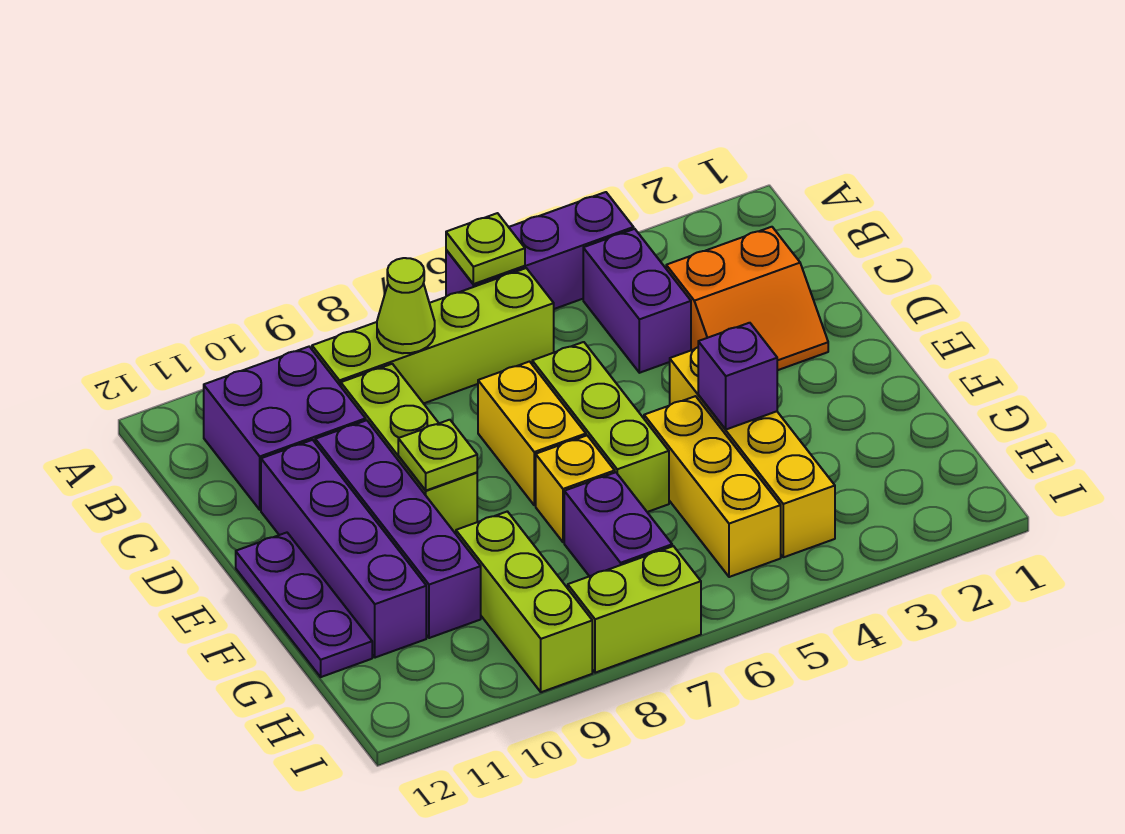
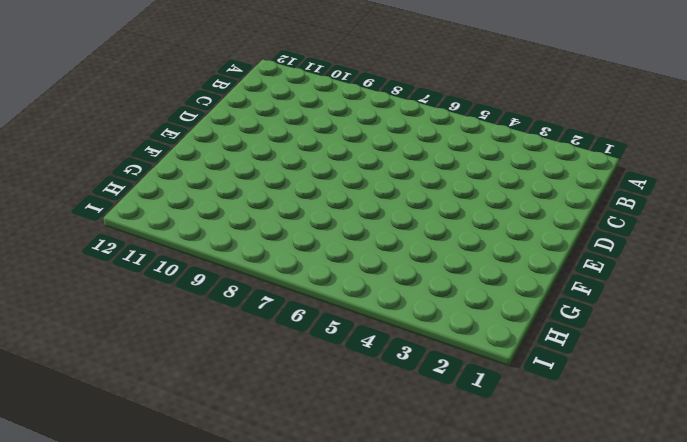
none -> purple brick A4:A6 level 1
none -> purple brick B4:C4 level 1
none -> lime brick B6:B9 level 1

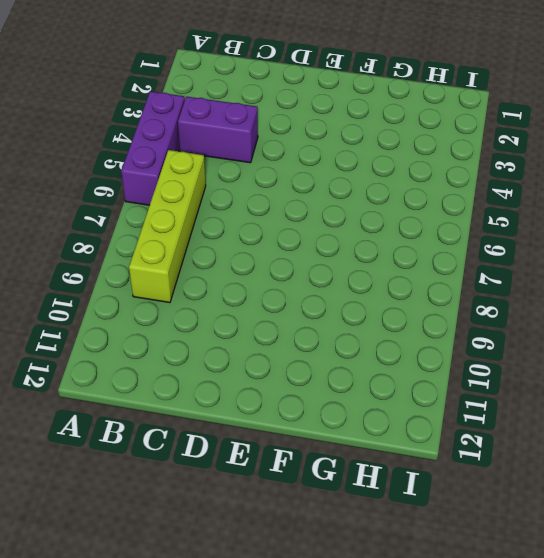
none -> purple brick B10:C11 level 1
none -> orange slope C2:D3 level 1 top C
none -> lime brick C9:E9 level 1

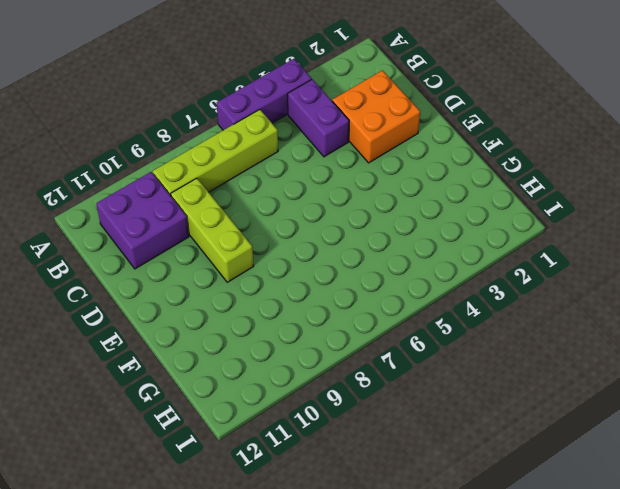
orange brick C2:D3 level 1 -> orange slope C2:D3 level 1 top C
none -> lime brick D6:F6 level 1
none -> yellow brick D7:E7 level 1
none -> purple brick D10:G10 level 1

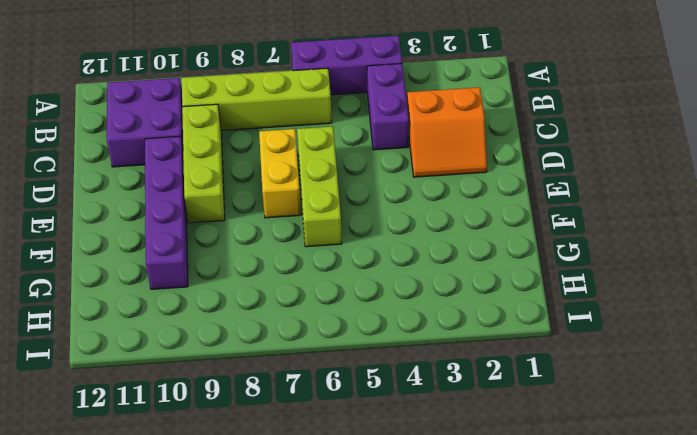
none -> purple brick D11:G11 level 1
none -> yellow brick E4:H4 level 1
none -> purple plate E12:G12 level 1

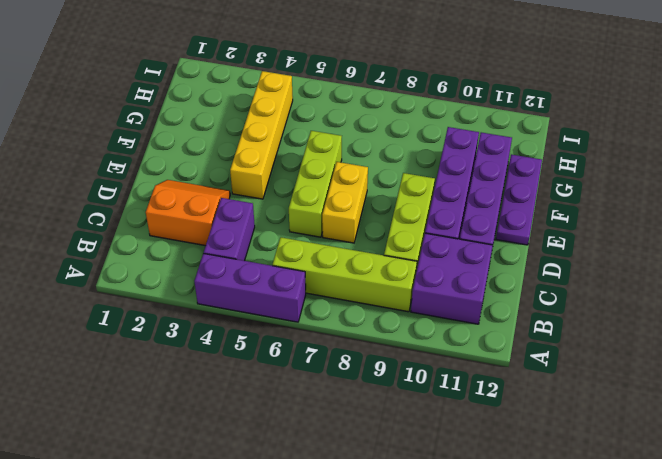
none -> yellow brick F5:H5 level 1
none -> yellow brick F7 level 1
none -> purple brick G7:H7 level 1

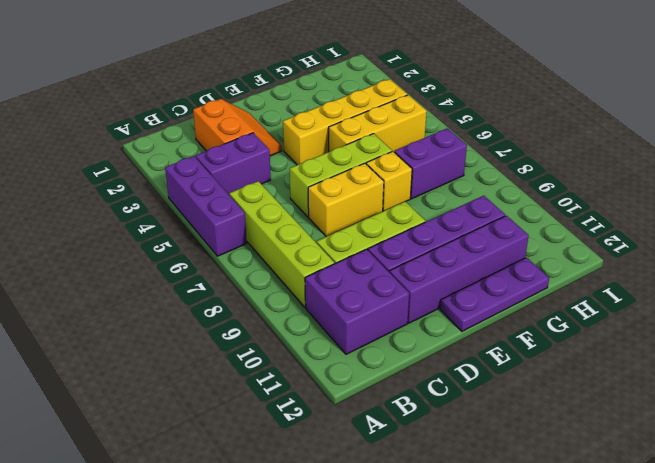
none -> lime brick G9:I9 level 1
none -> lime brick I7:I8 level 1
none -> lime plate A6 level 2

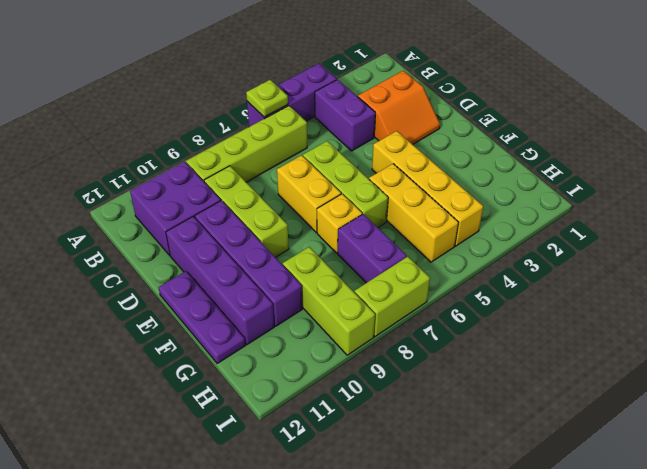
none -> lime cone B8 level 2
none -> lime plate E9 level 2
none -> purple brick F4 level 2

